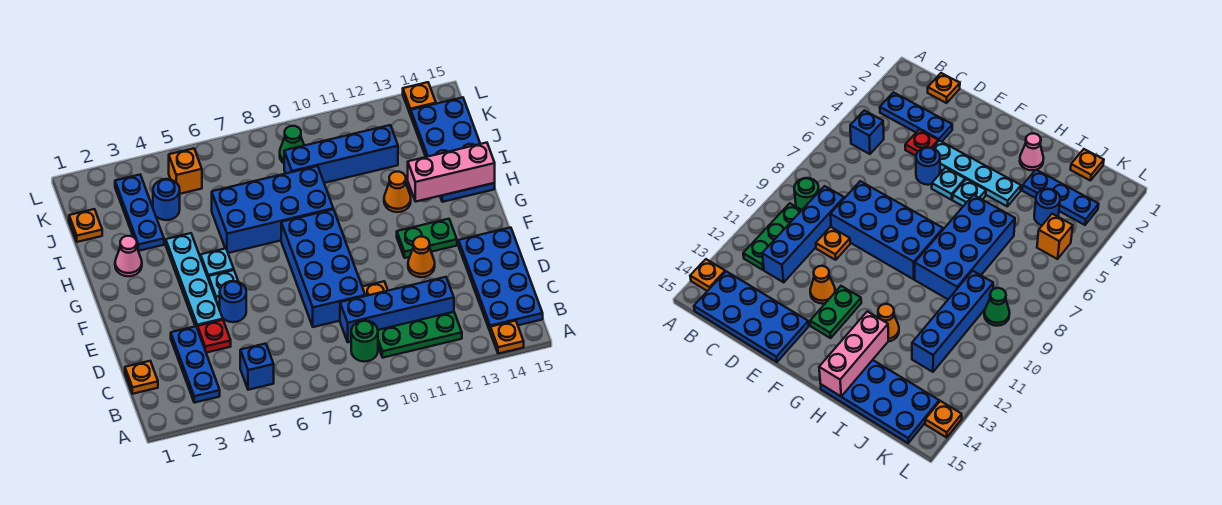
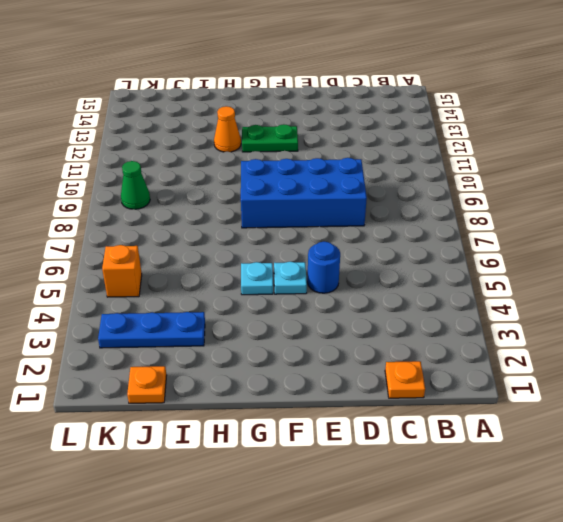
green plate F12:G12 level 1 -> green plate F12:F13 level 1
none -> orange plate A14 level 1
none -> blue plate B3:D3 level 1
none -> blue brick B5 level 1

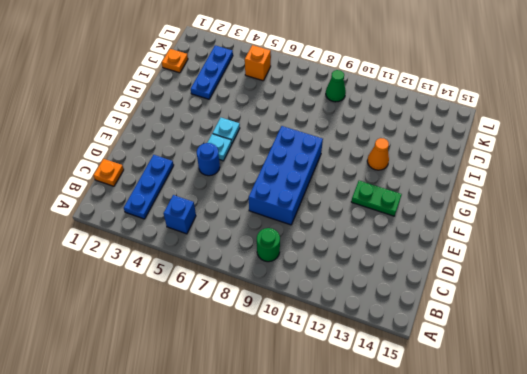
none -> orange plate A14 level 1
none -> green plate B10:B12 level 1
none -> blue plate B14:E15 level 1

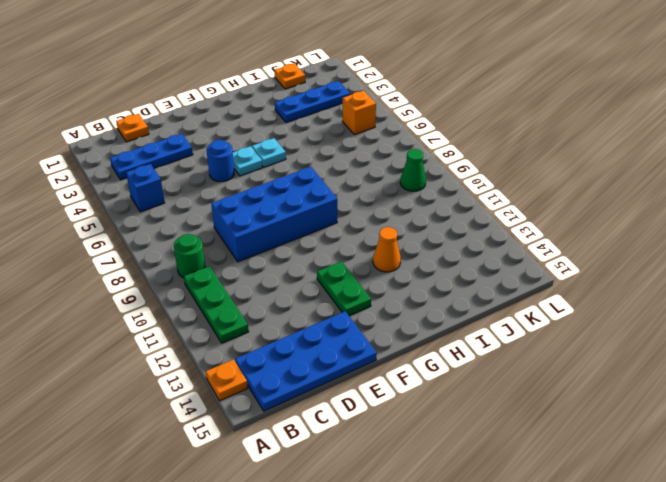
none -> blue brick C9:C12 level 1
none -> red plate D4 level 1
none -> orange plate D10 level 1

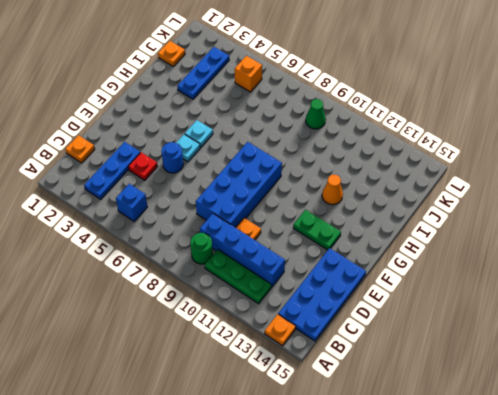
none -> cyan plate E4:H4 level 1
none -> orange cone E12 level 1
none -> pink cone H2 level 1

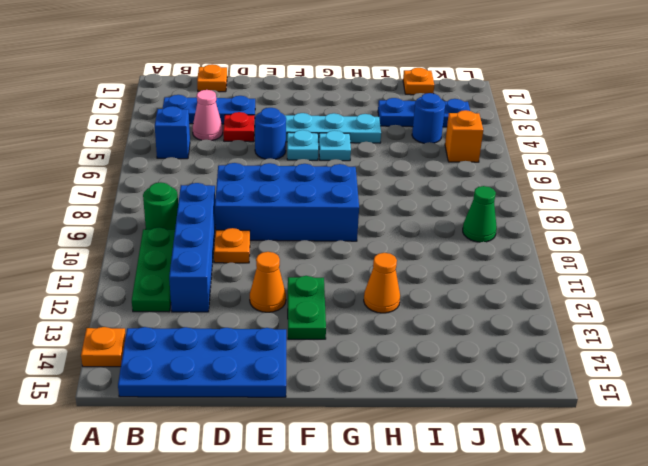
pink cone C4 level 1 -> pink cone H2 level 1
none -> blue brick H6:I9 level 1
none -> blue plate H14:K15 level 1
none -> blue brick J9:J12 level 1

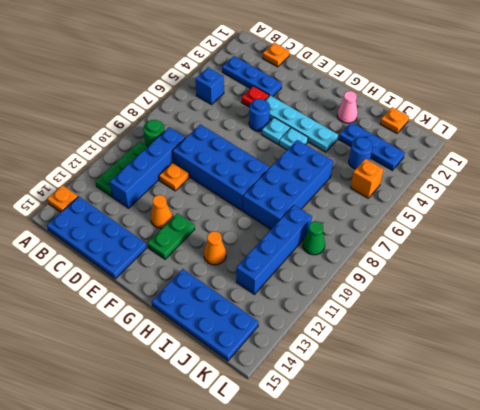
none -> orange plate L14 level 1
none -> pink brick H13:H15 level 2

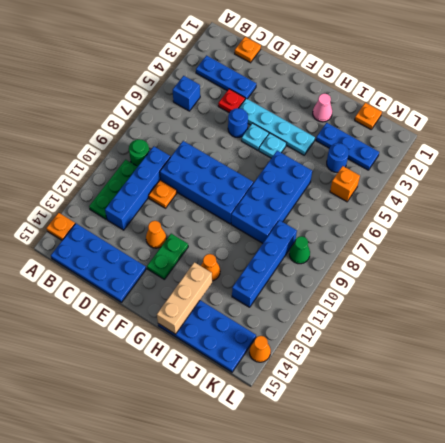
tan brick H13:H15 level 2 -> pink brick H13:H15 level 2
orange cone L14 level 1 -> orange plate L14 level 1

